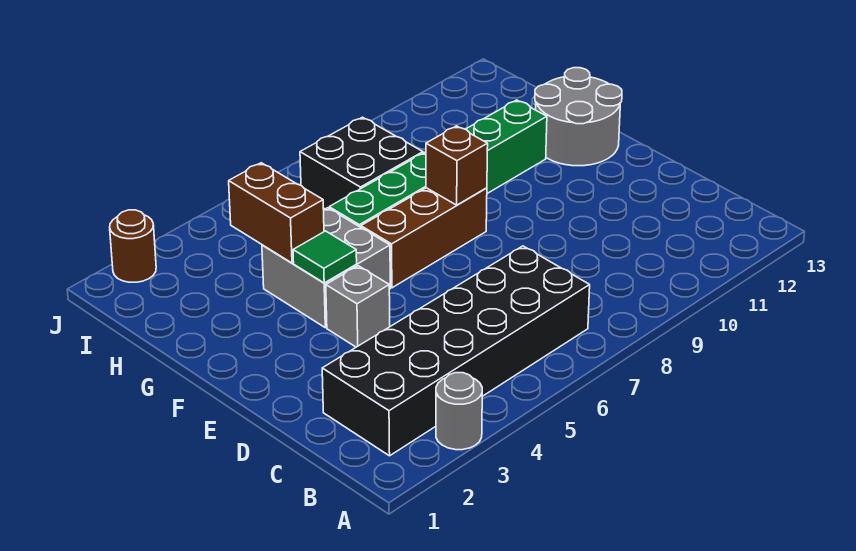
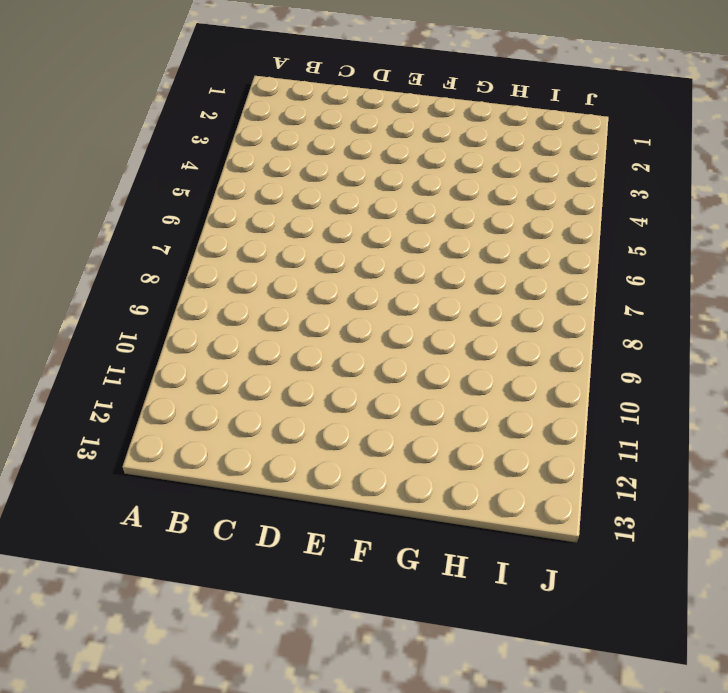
none -> grey round brick A3 level 1
none -> black brick B2:C7 level 1
none -> grey brick E4 level 1

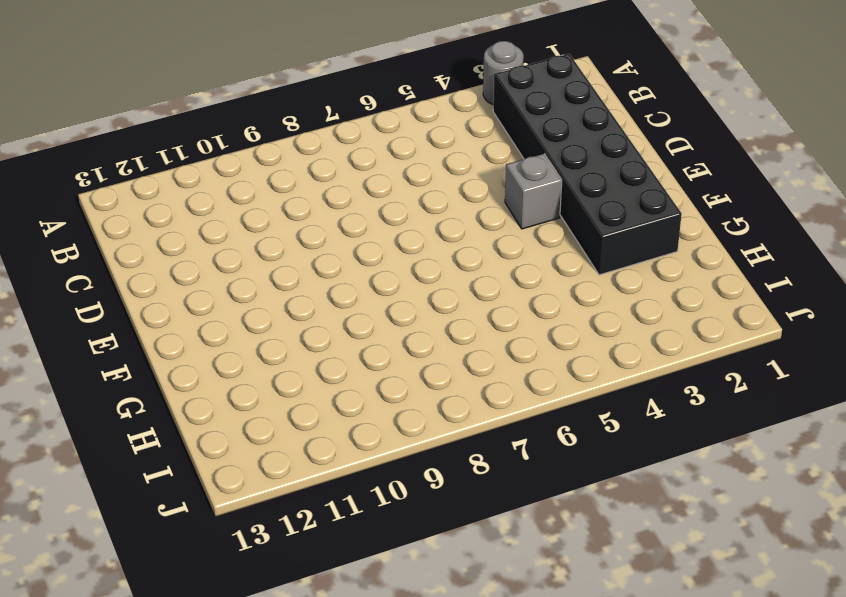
black brick B2:G3 level 1 -> black brick B2:C7 level 1
none -> grey brick F4:G5 level 1
none -> brown brick F6:F8 level 1
none -> grey round brick F12:G13 level 1

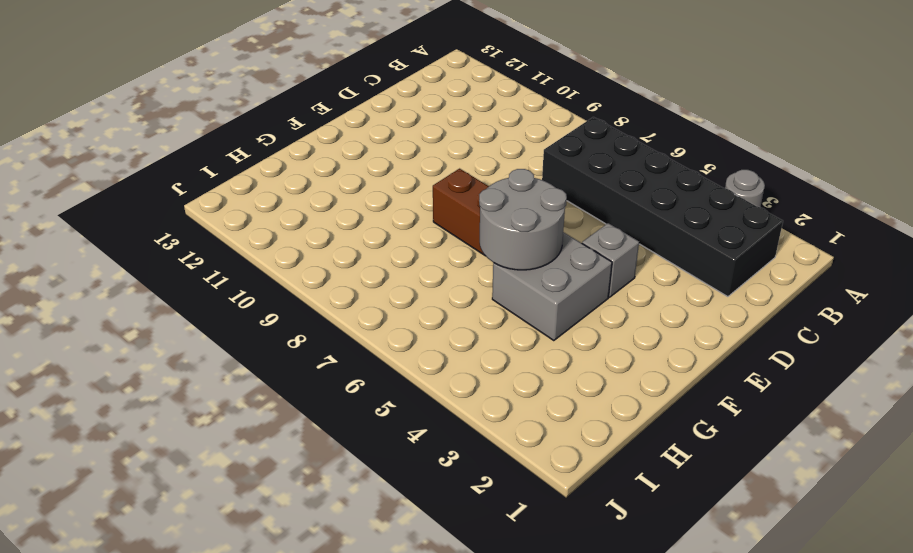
grey round brick F5:G6 level 2 -> grey round brick F12:G13 level 1
none -> green brick G6:G11 level 1
none -> black brick H7:I8 level 1
none -> brown round brick J2 level 1

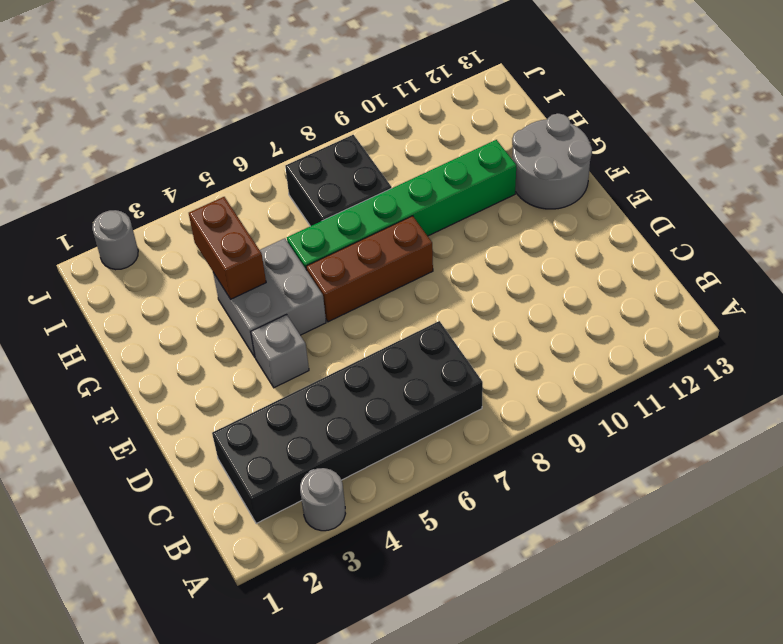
grey round brick J2 level 1 -> brown round brick J2 level 1
none -> green tile F4 level 2
none -> brown brick F8 level 2

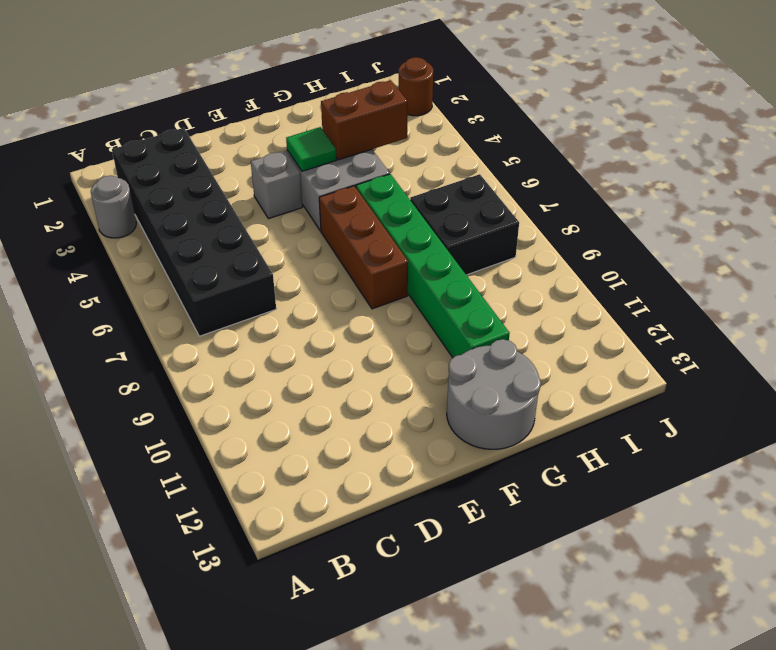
none -> brown brick F8 level 2

